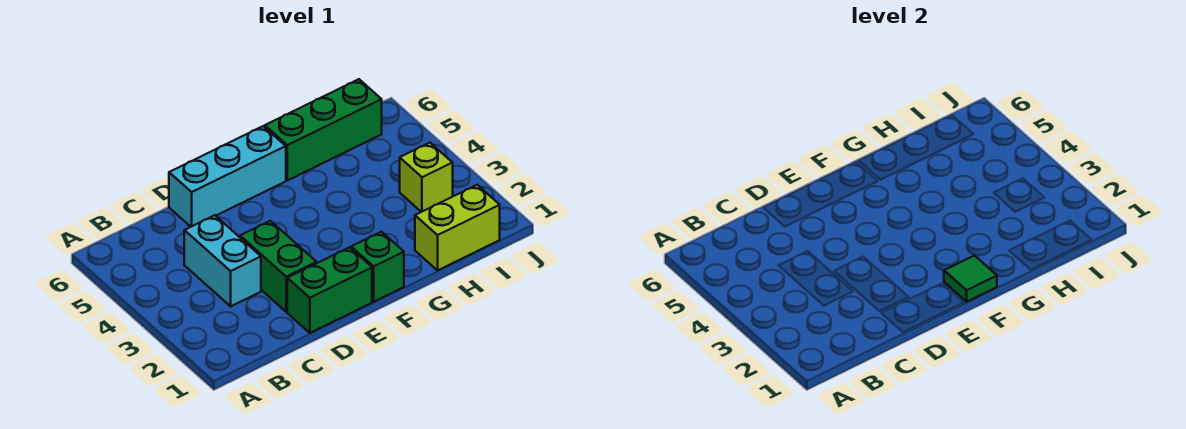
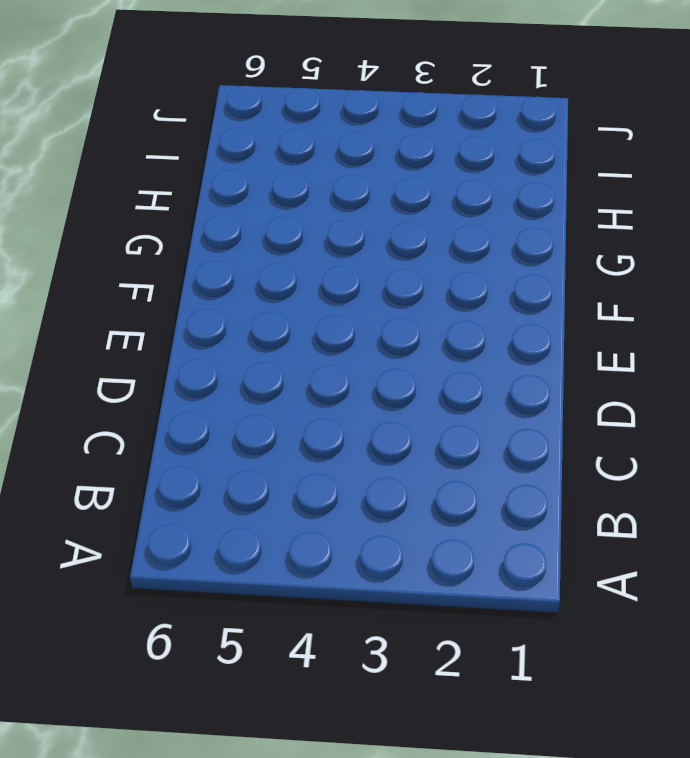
none -> cyan brick C3:C4 level 1
none -> green brick D1:E1 level 1

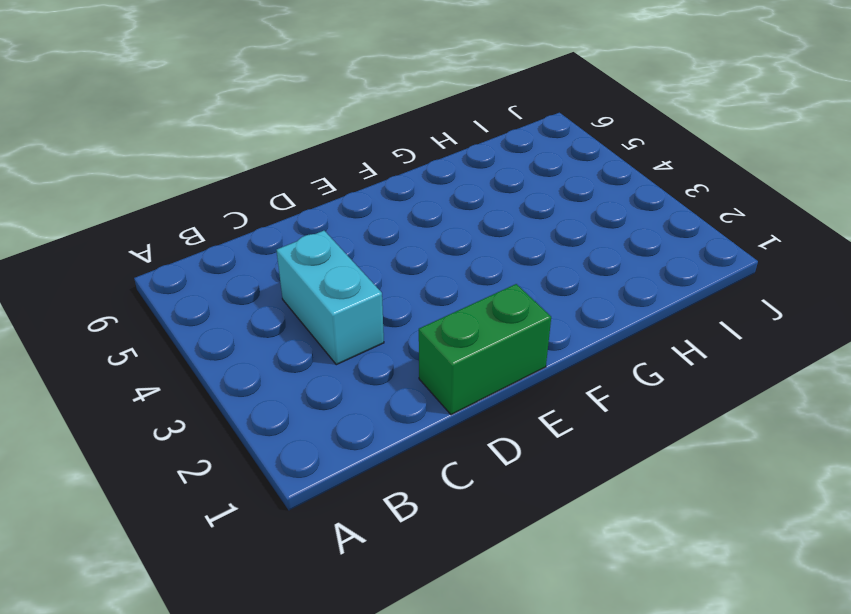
none -> green brick D2:D3 level 1
none -> cyan brick D6:F6 level 1

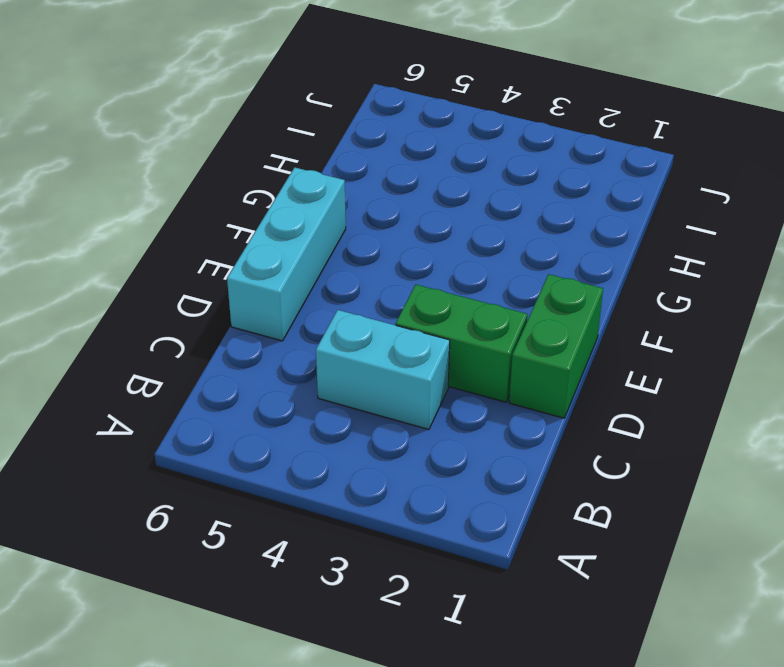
none -> green brick F1 level 1
none -> green brick G6:I6 level 1

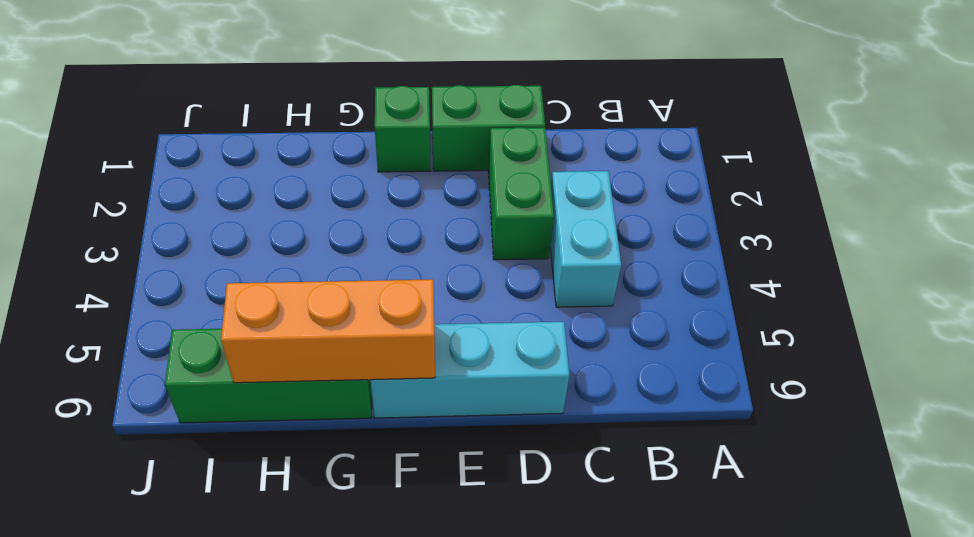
orange brick F6:H6 level 2 -> none
none -> lime brick H1:I1 level 1
none -> lime brick I3 level 1

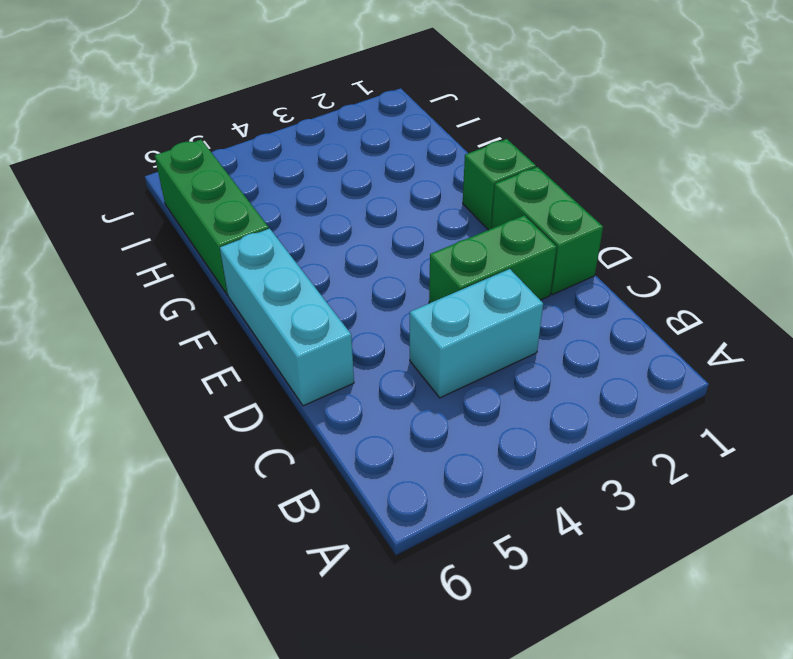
none -> lime brick H1:I1 level 1
none -> lime brick I3 level 1

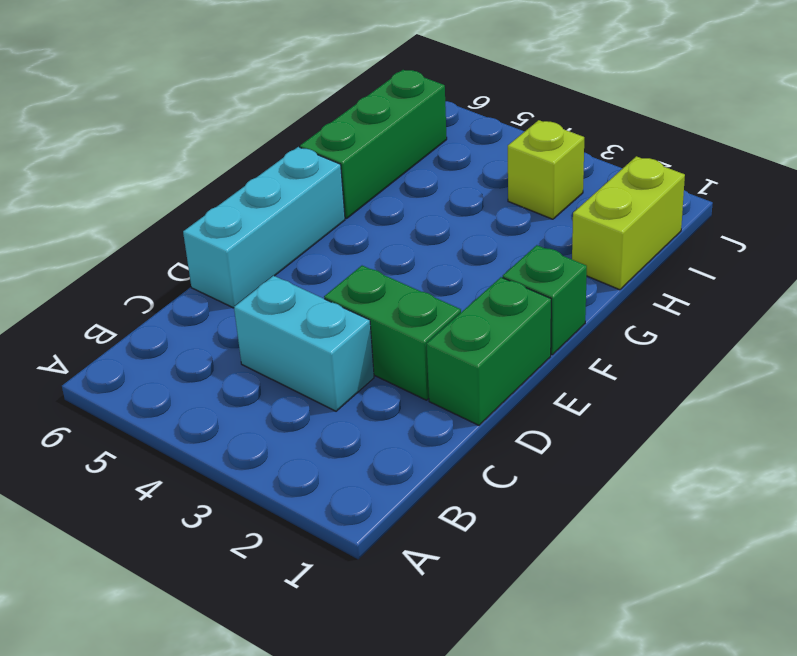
none -> green tile F1 level 2

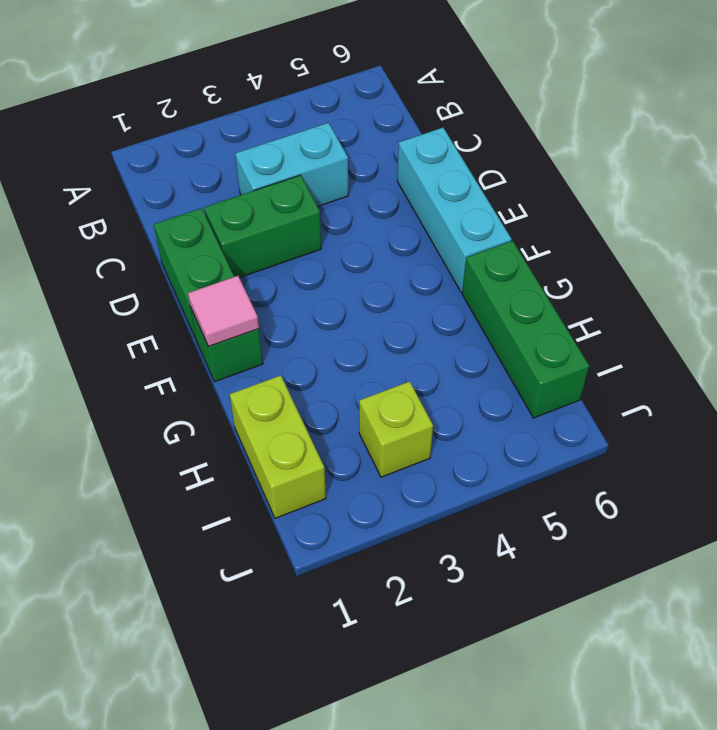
pink tile F1 level 2 -> green tile F1 level 2

